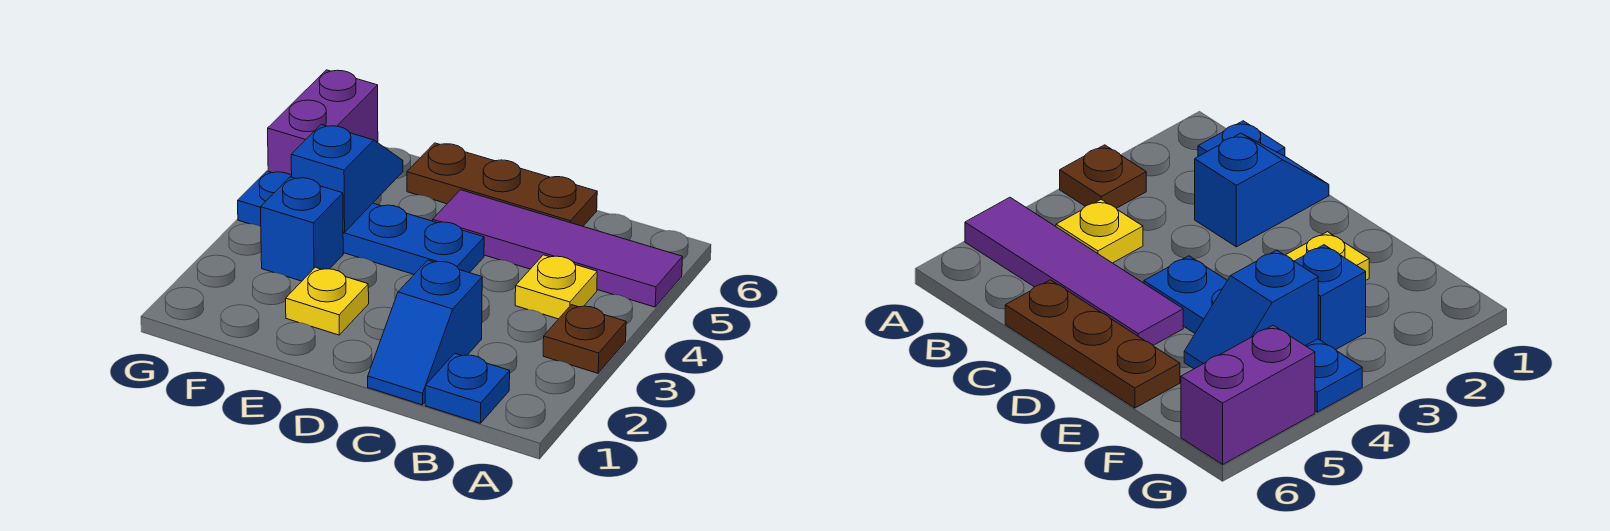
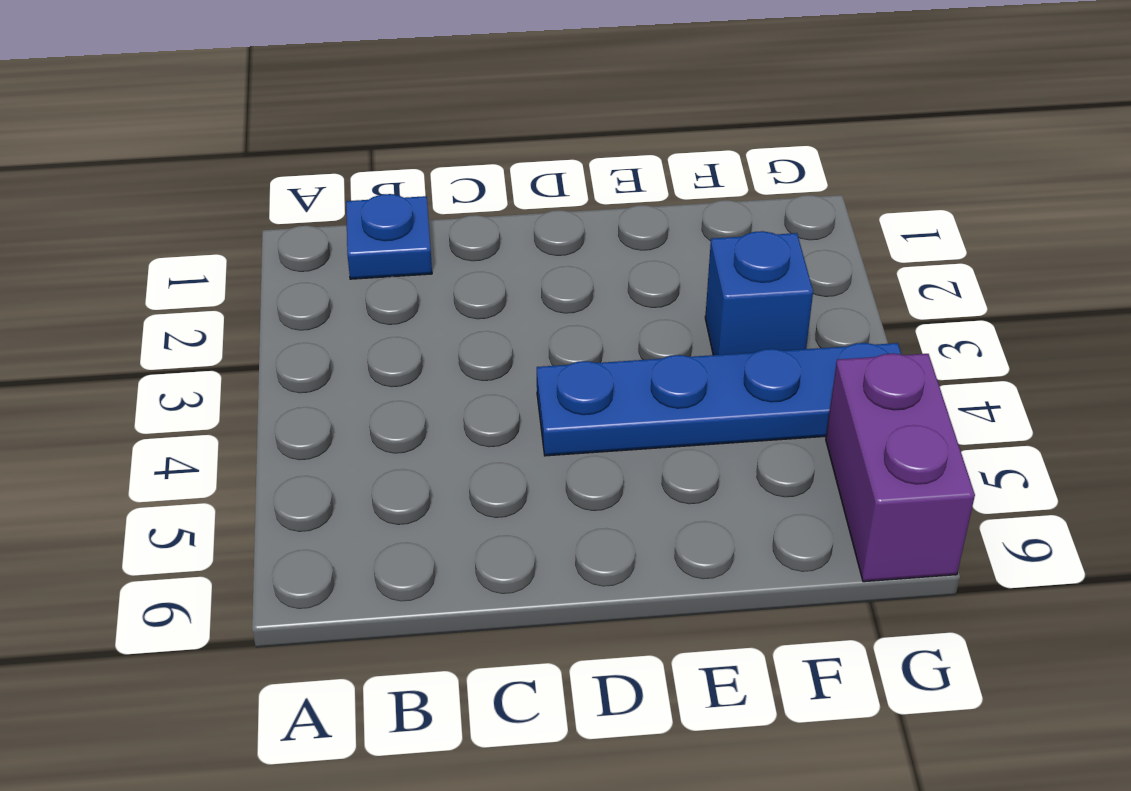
none -> brown plate A3 level 1
none -> purple tile A5:D5 level 1

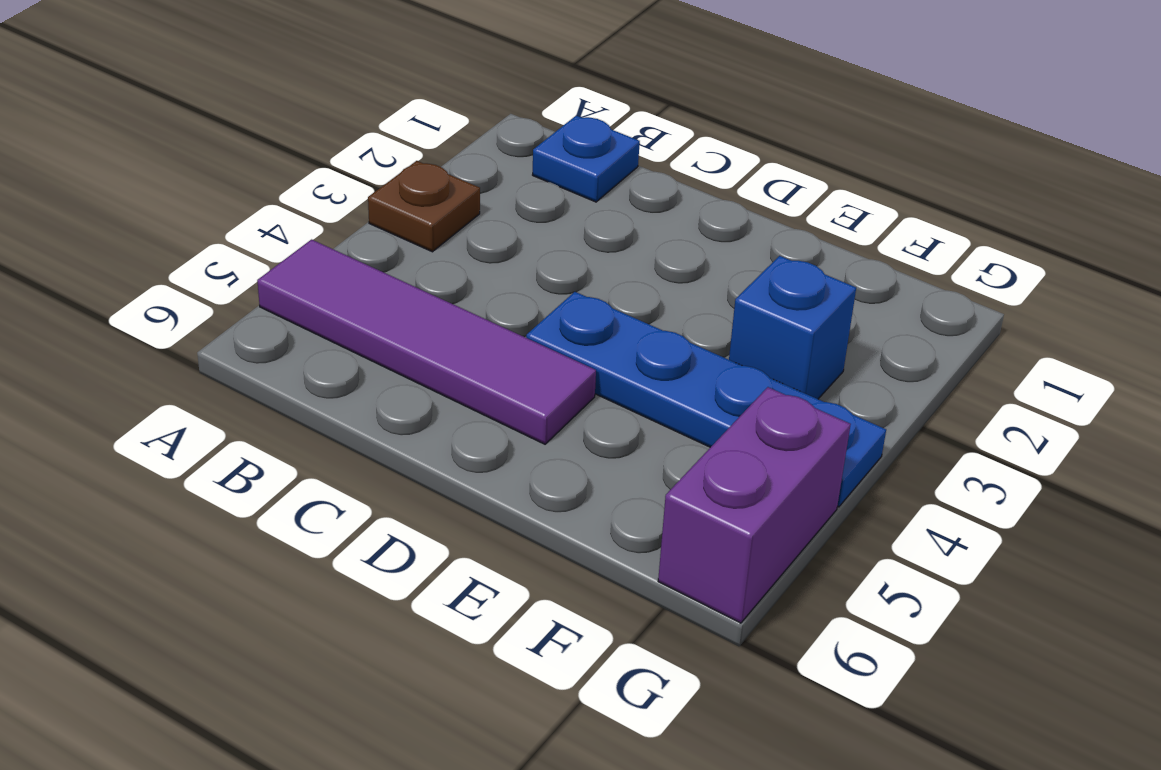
none -> yellow plate B4 level 1
none -> blue slope C1:C2 level 1 top 2

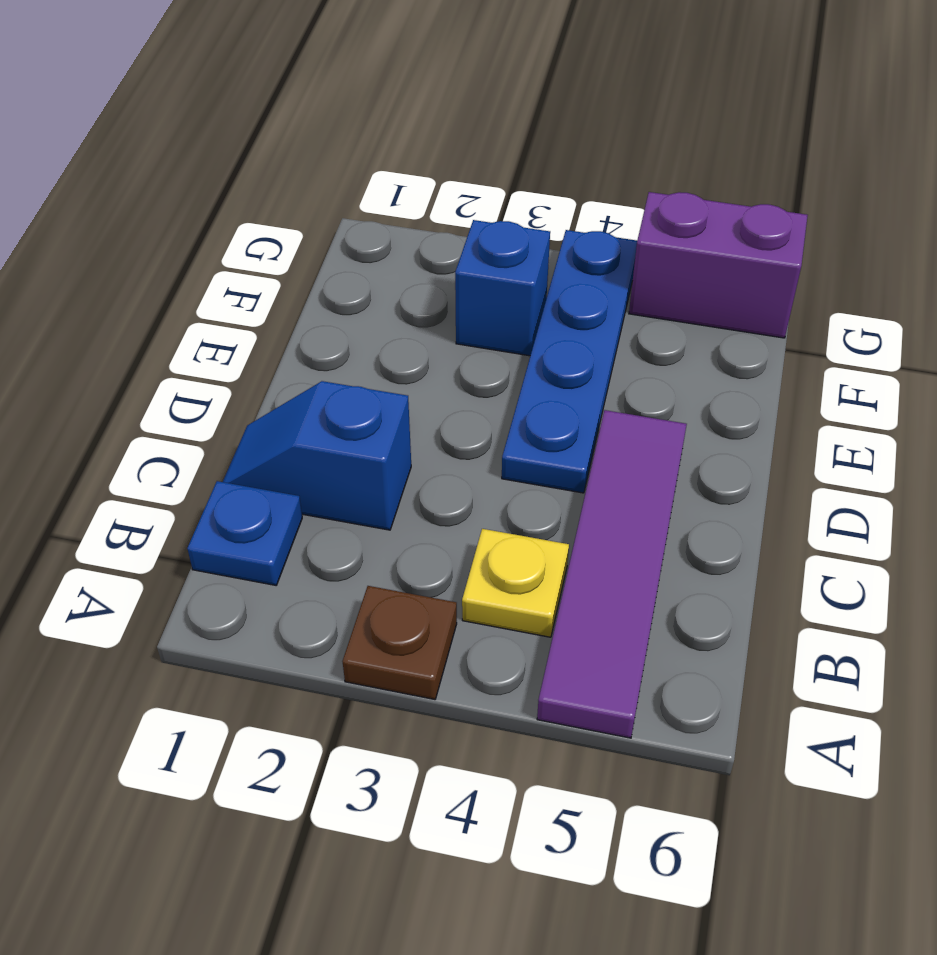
none -> brown plate C6:E6 level 1
none -> yellow plate E2 level 1

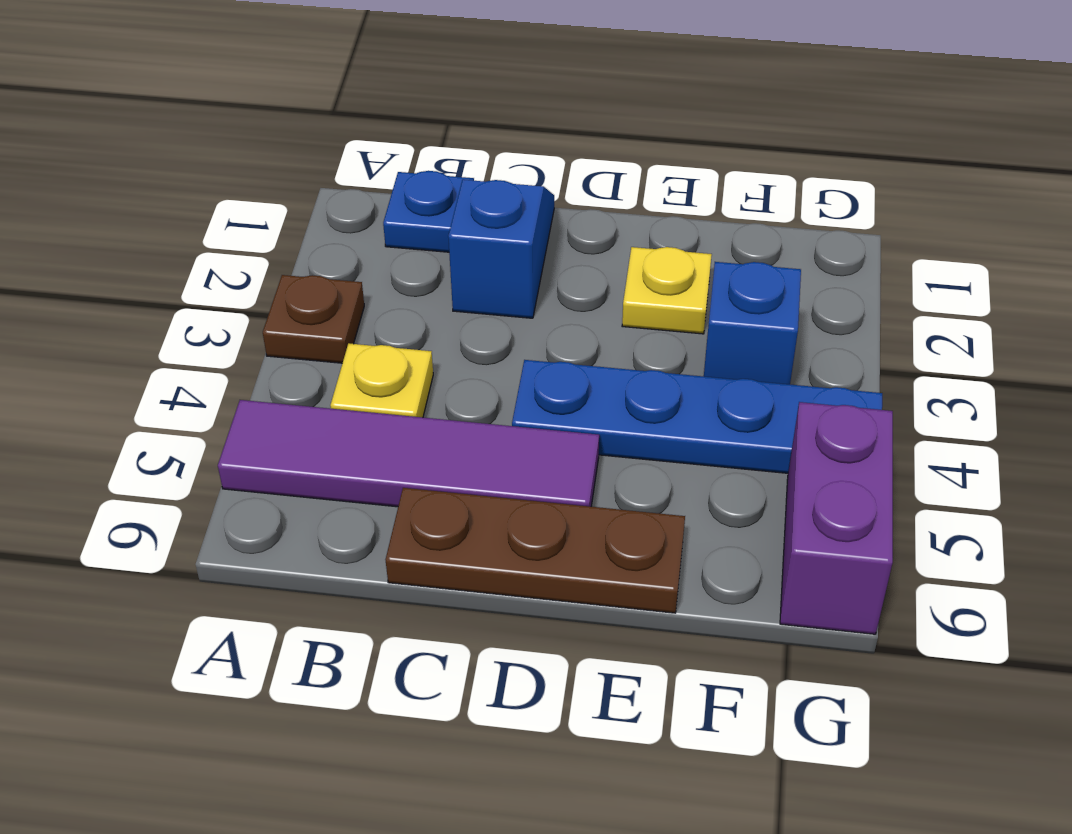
none -> blue slope F4:F5 level 2 top 4

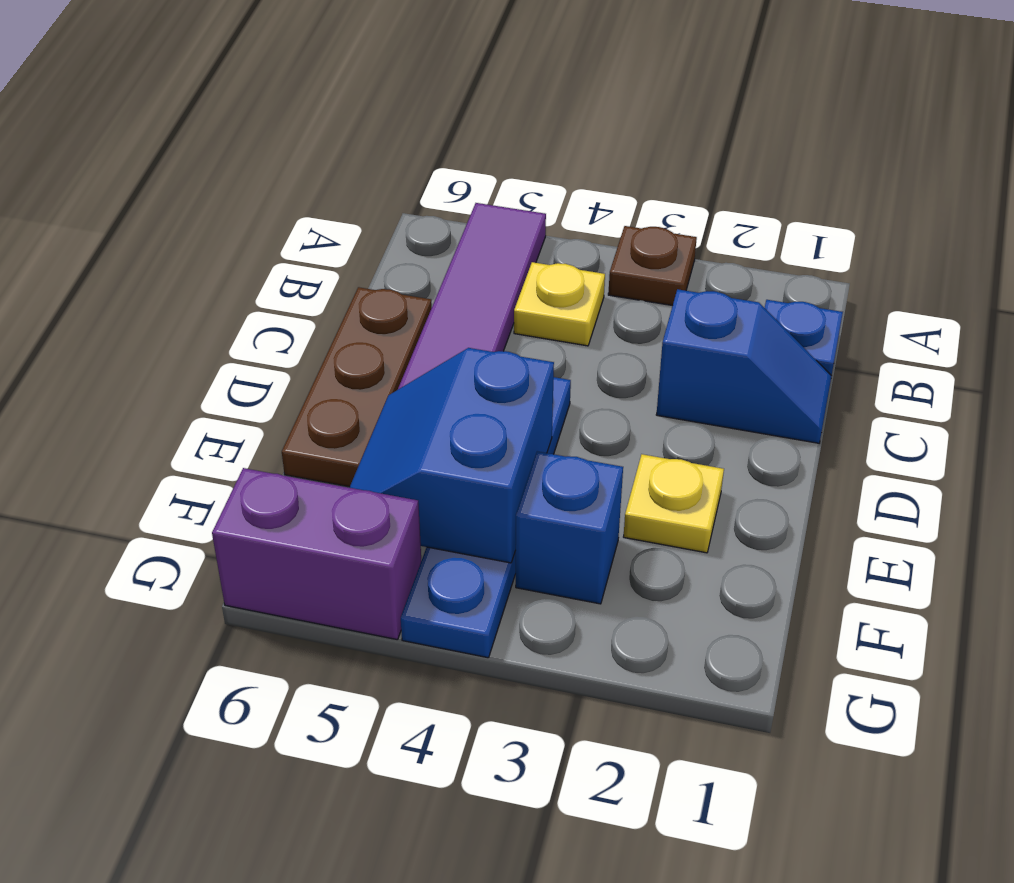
blue slope E4:F5 level 2 top 4 -> blue slope F4:F5 level 2 top 4

